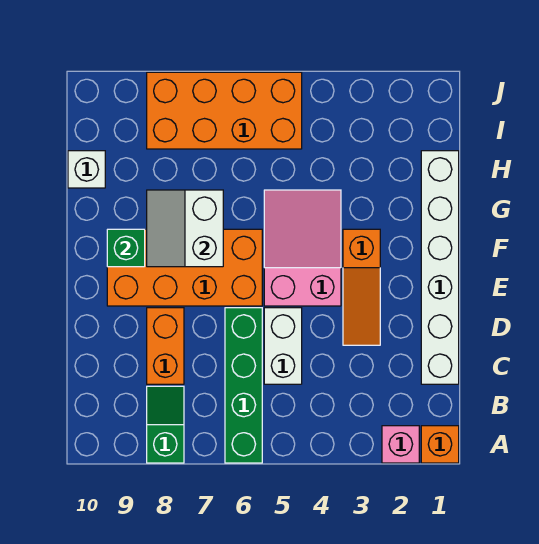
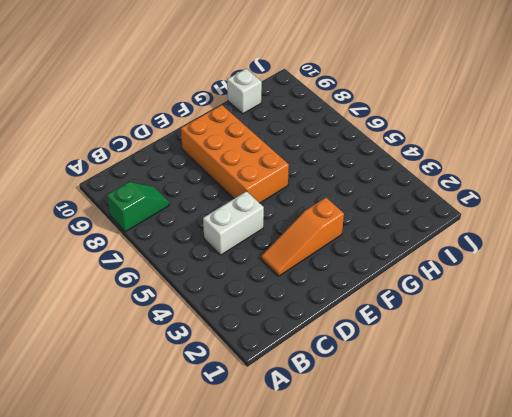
none -> orange brick A1 level 1
none -> pink brick A2 level 1
none -> green brick A6:D6 level 1

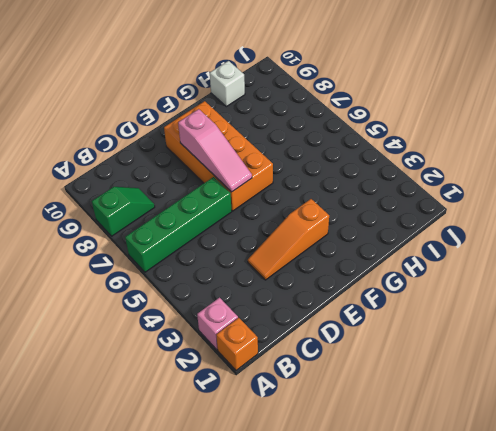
pink slope E6:E8 level 2 top 8 -> none
none -> white brick C1:H1 level 1
none -> white brick C5:D5 level 1
none -> orange brick C8:D8 level 1

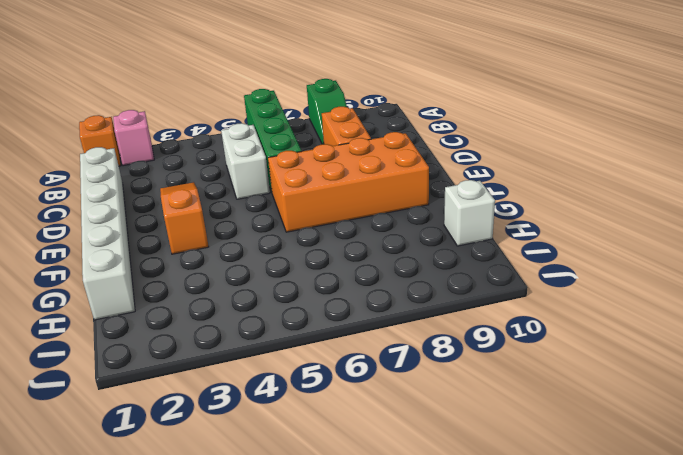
none -> pink slope E4:G5 level 1 top E
none -> orange brick I5:J8 level 1
none -> white slope F7:G8 level 2 top 7

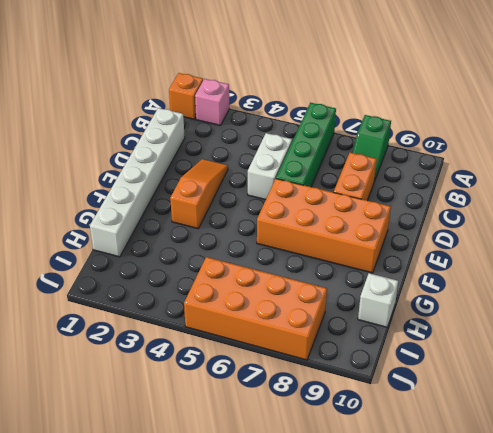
none -> pink slope E4:G5 level 1 top E
none -> white slope F7:G8 level 2 top 7
none -> green brick F9 level 2

